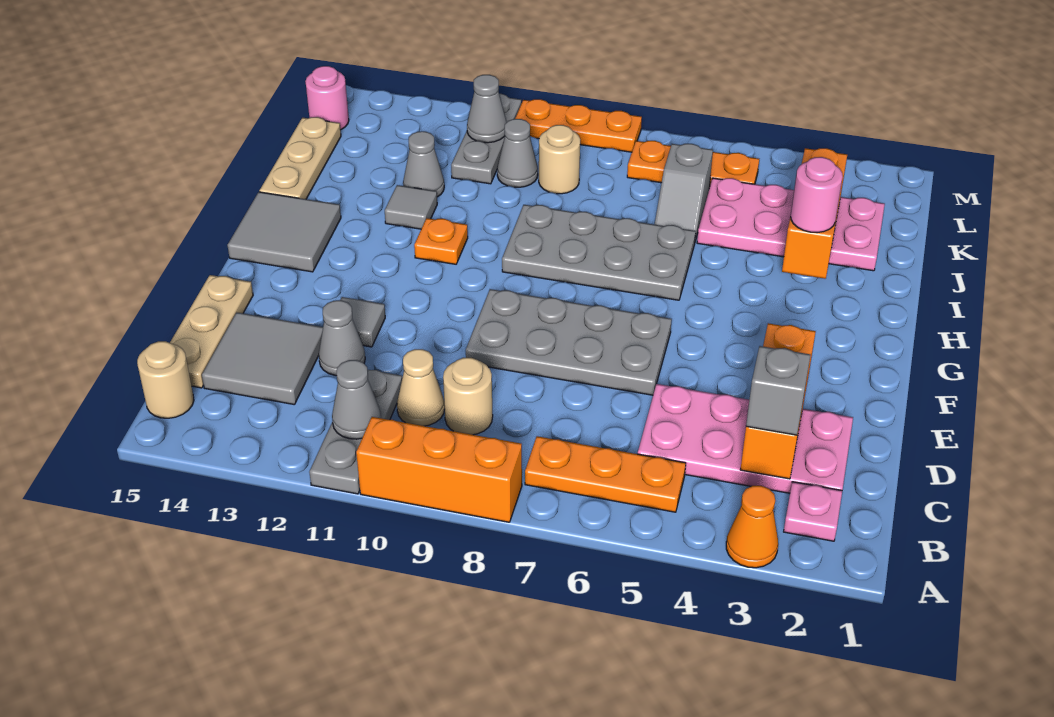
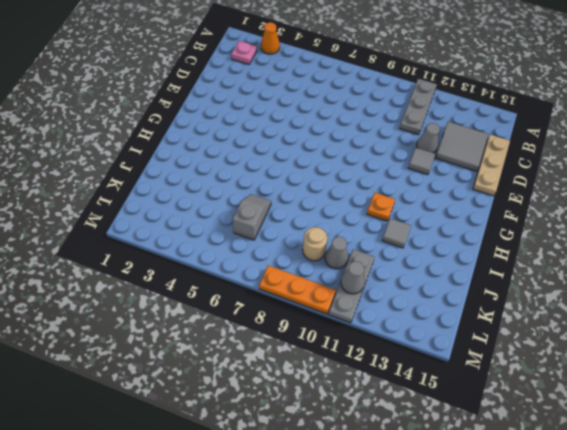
none -> orange brick A8:A10 level 1
none -> orange plate B5:B7 level 1
none -> tan round brick B15 level 1
none -> pink plate C2:D5 level 1

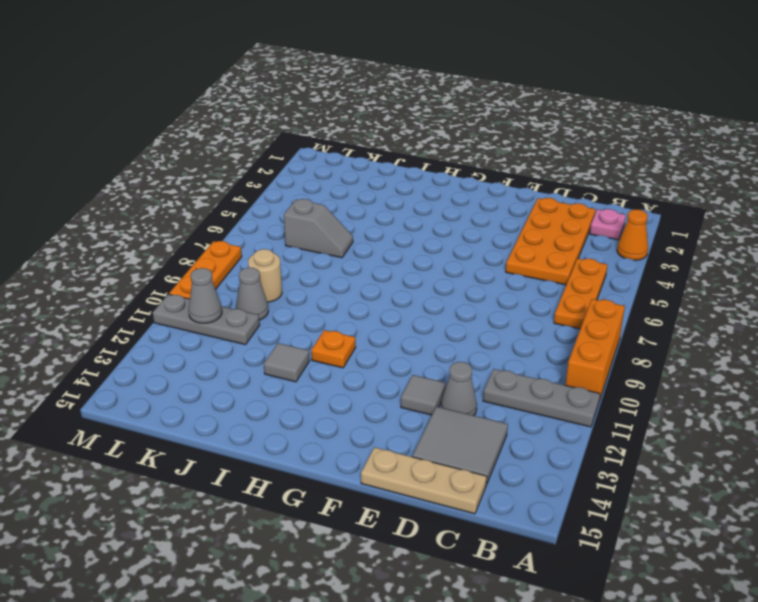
orange plate C2:D5 level 1 -> pink plate C2:D5 level 1
none -> tan round brick B15 level 1
none -> tan round brick C9 level 1
none -> tan cone C10 level 1
none -> grey plate E6:F9 level 1

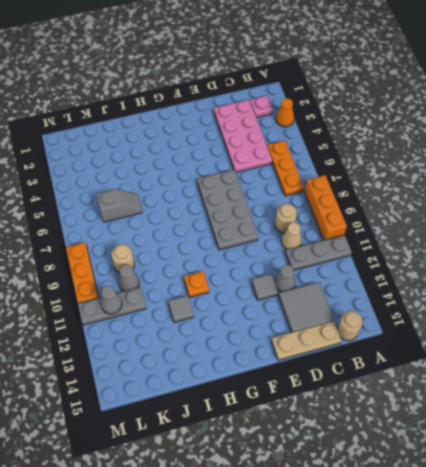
none -> grey tile G14:H15 level 1
none -> grey plate H6:I9 level 1
none -> tan plate I15:K15 level 1
none -> pink plate J2:K5 level 1

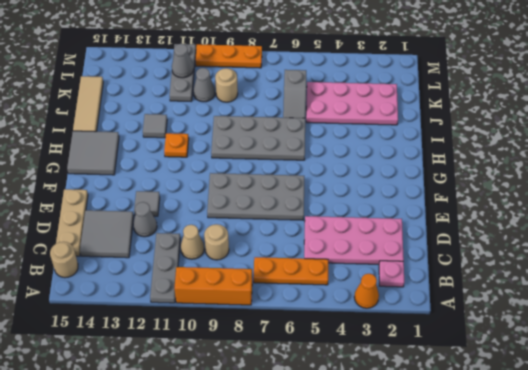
tan tile I15:K15 level 1 -> tan plate I15:K15 level 1
none -> grey cone J12 level 1
none -> orange plate L5:L7 level 1
none -> pink round brick L15 level 1
none -> grey cone B11 level 2

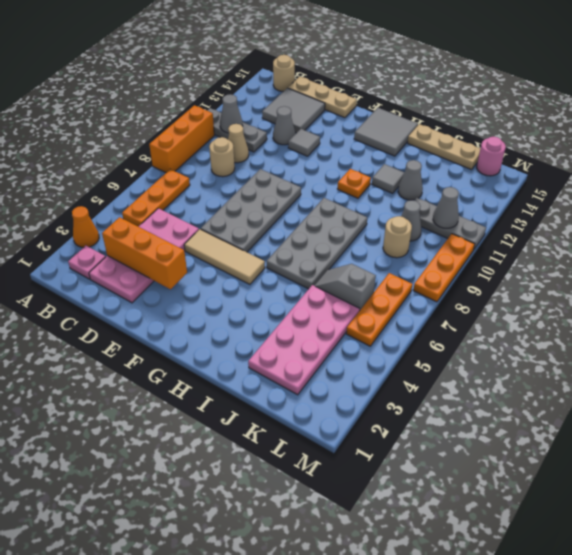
tan tile E5:G5 level 1 -> none
none -> orange brick I3:K3 level 2
none -> grey brick C3 level 3
none -> pink round brick I3 level 3

